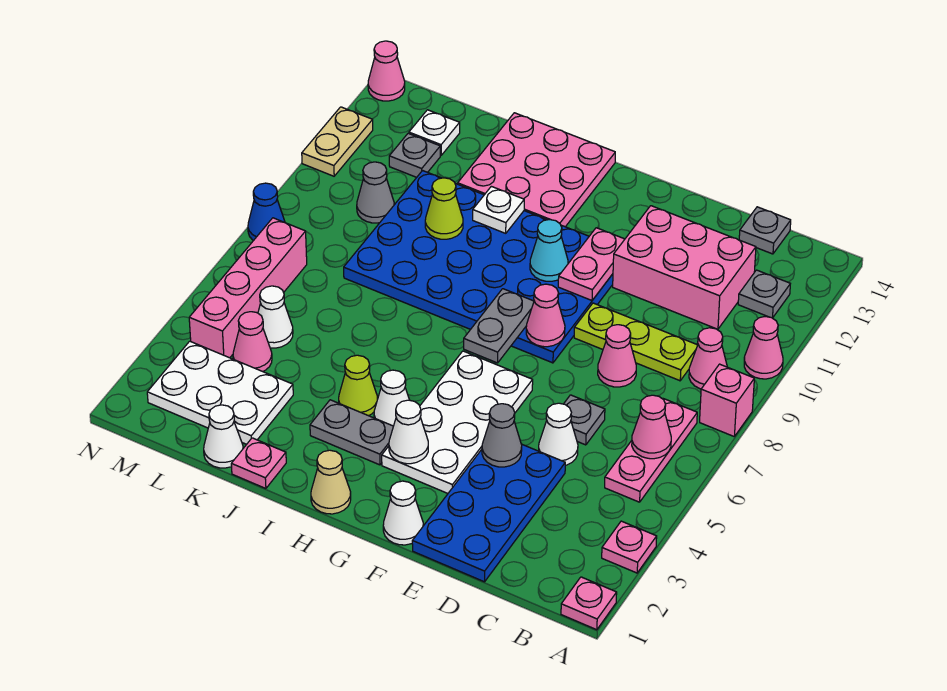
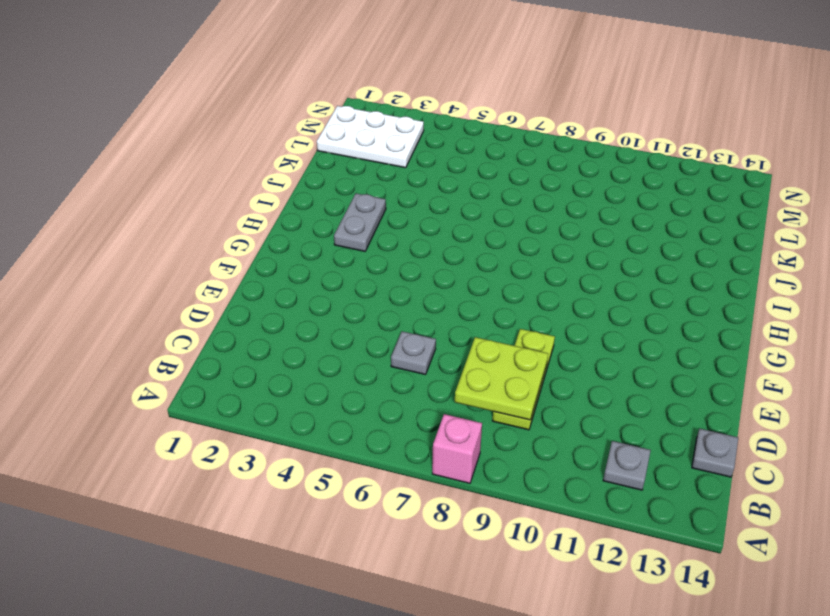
lime plate C8:D9 level 2 -> none
white plate L1:M3 level 1 -> white plate K2:M3 level 1
none -> pink plate A1 level 1
none -> pink plate A3 level 1
none -> pink cone A10 level 1
none -> pink plate B5:B7 level 1

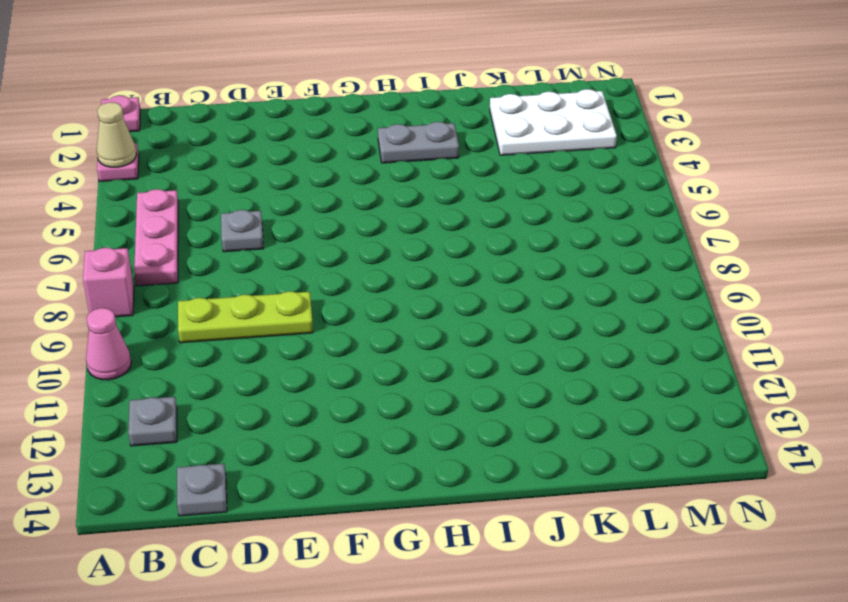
tan cone A3 level 2 -> tan cone H1 level 1
none -> pink cone B9 level 1
none -> pink brick C11:E12 level 1
none -> blue plate D1:E4 level 1
none -> white cone D5 level 1

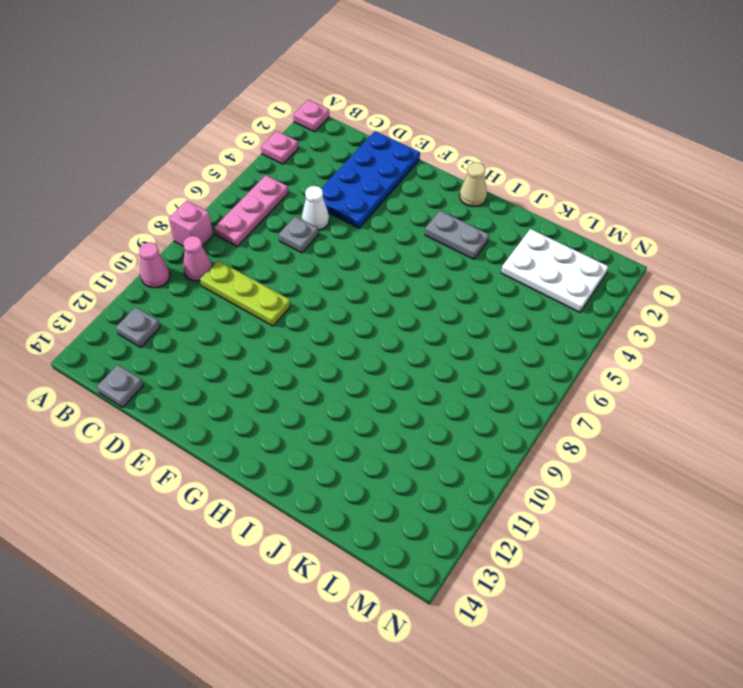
none -> pink brick C11:E12 level 1
none -> pink cone D8 level 1
none -> white cone F1 level 1
none -> white plate F3:G6 level 1

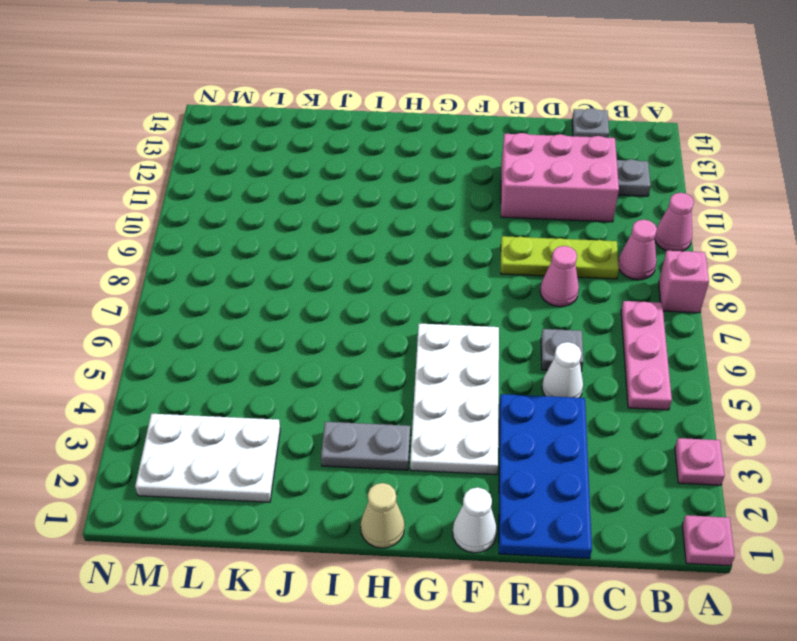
none -> blue plate F8:K11 level 1
none -> white cone H4 level 1
none -> pink plate H12:J14 level 1
none -> lime cone I4 level 1

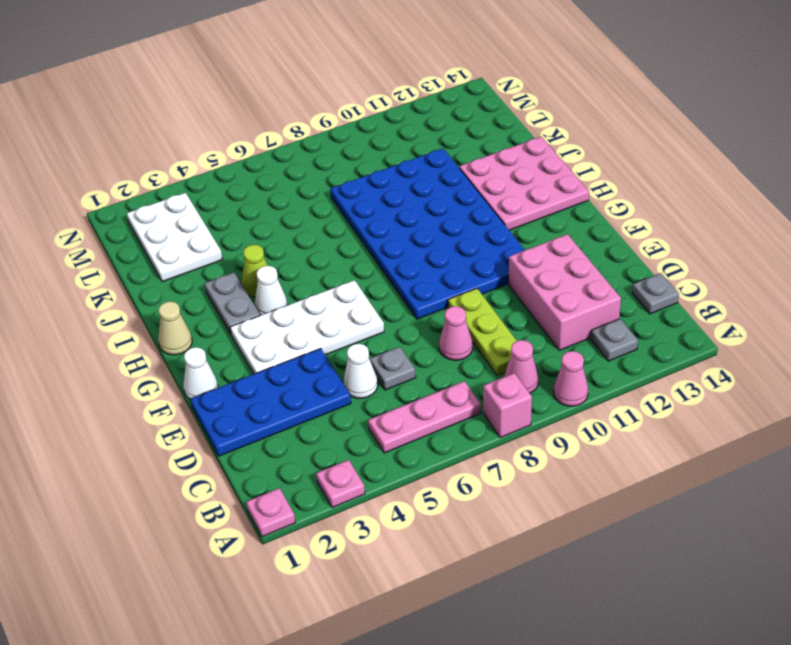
none -> pink plate J1 level 1
none -> white cone K1 level 1
none -> pink cone L4 level 1
none -> white cone L5 level 1

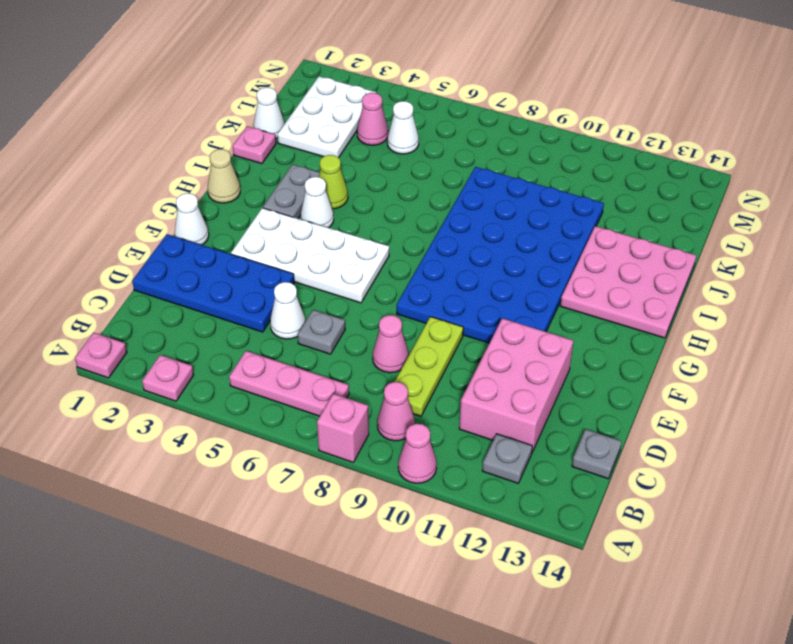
none -> grey cone L10 level 1
none -> grey plate L12 level 1
none -> white plate L13 level 1
none -> pink brick M4:M7 level 1

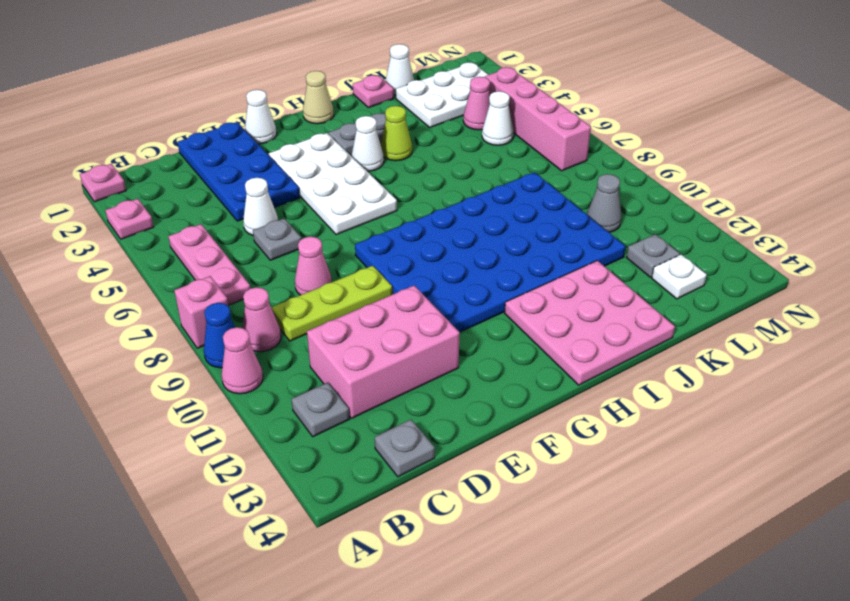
blue cone A9 level 1 -> blue cone N8 level 1
none -> tan plate N11:N12 level 1
none -> pink cone N14 level 1
none -> pink cone B6 level 2
none -> grey cone E4 level 2

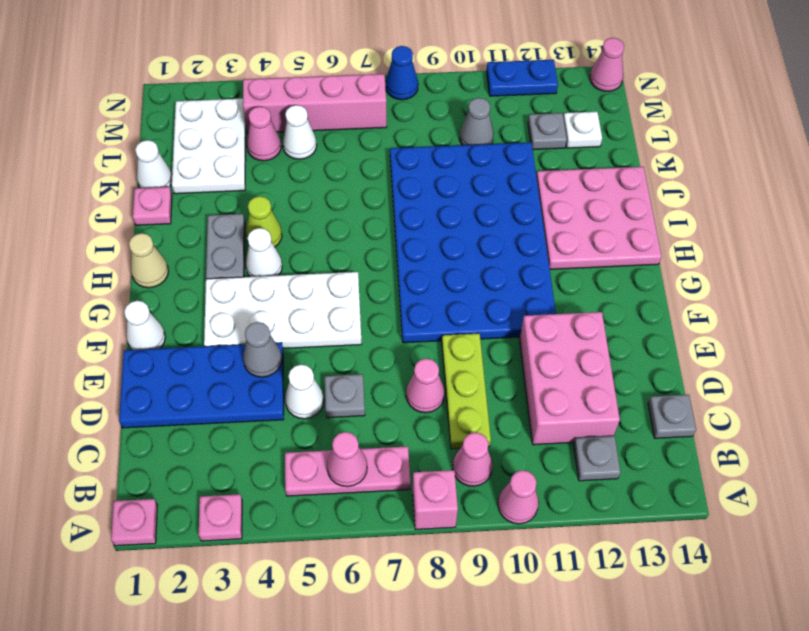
blue plate N11:N12 level 1 -> tan plate N11:N12 level 1
none -> pink cone F8 level 2
none -> pink plate F10:F11 level 2
none -> white cone G3 level 2
none -> grey plate G7:G8 level 2

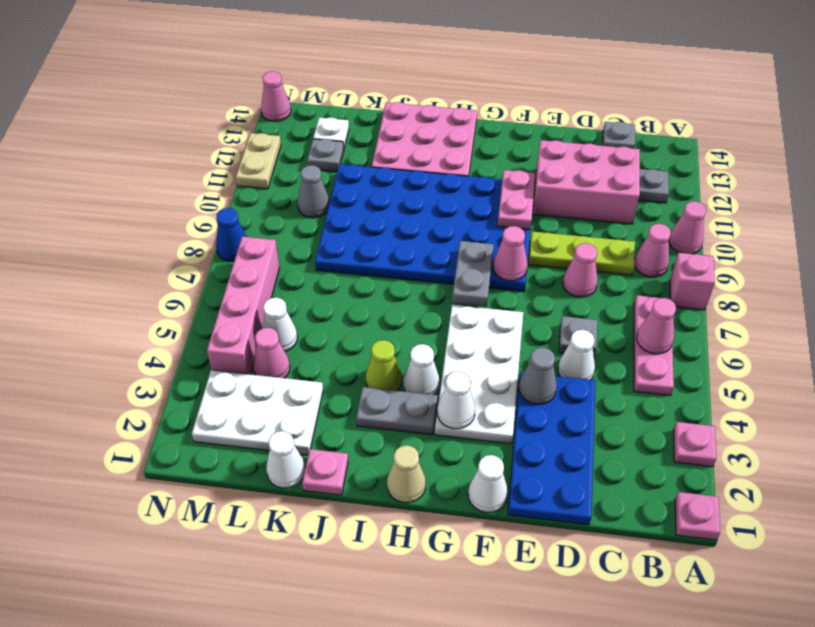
none -> cyan cone G10 level 2
none -> white plate I11 level 2
none -> lime cone J10 level 2

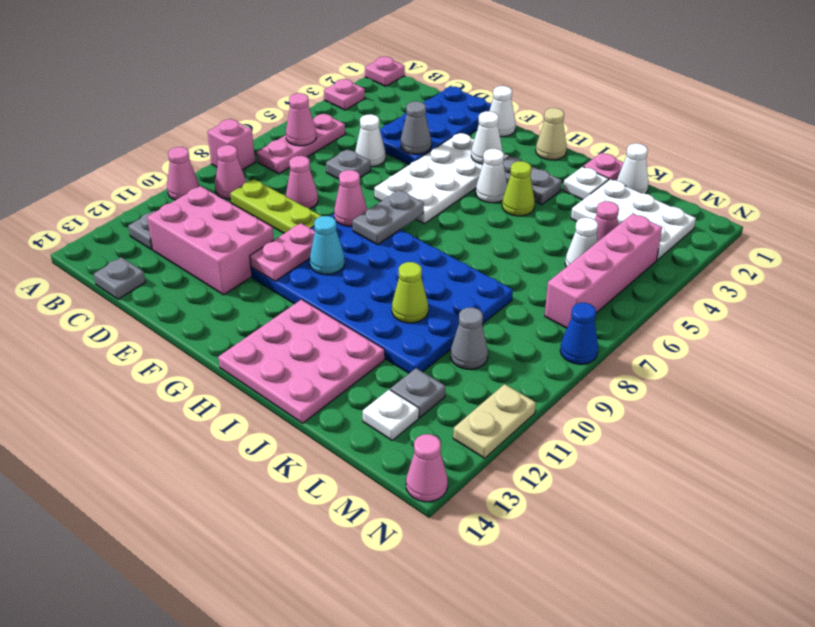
white plate J2 level 1 -> white plate I11 level 2

